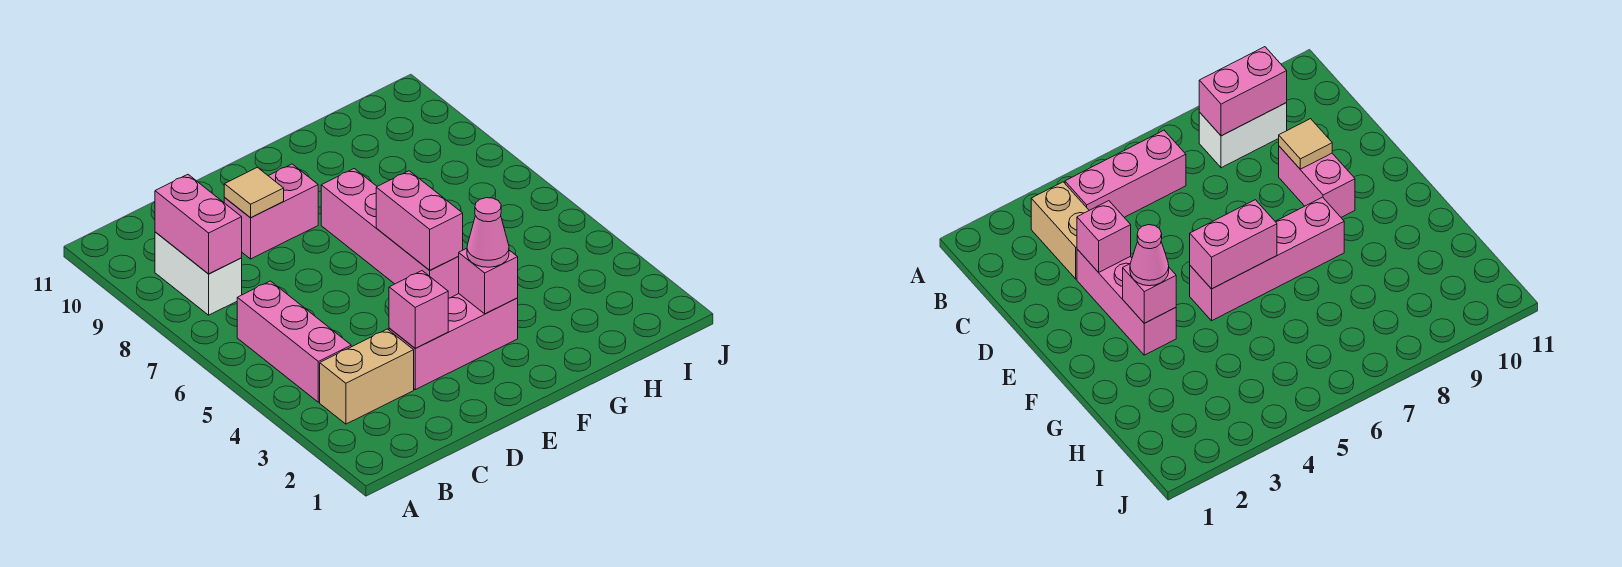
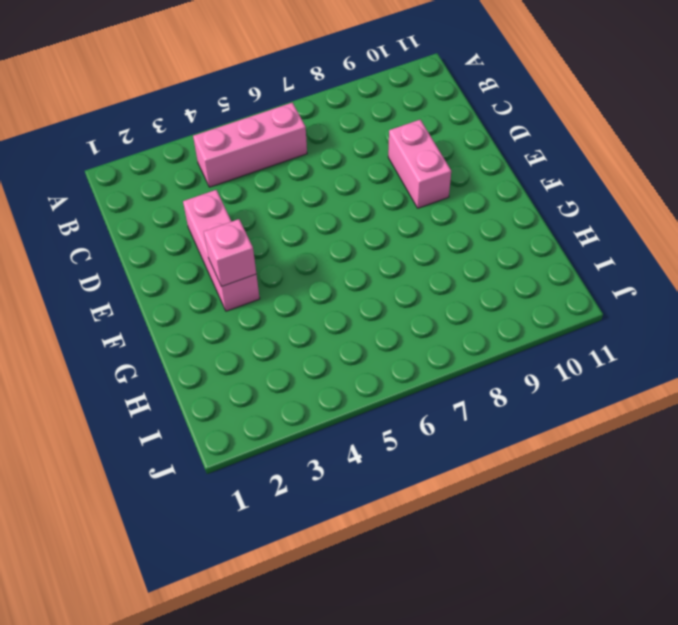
none -> tan brick B3:C3 level 1
none -> white brick B8:B9 level 1
none -> pink brick F5:F8 level 1

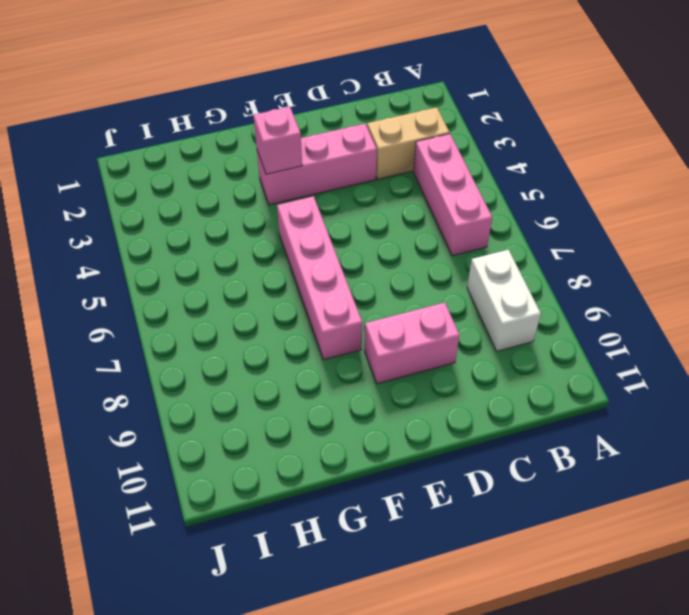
none -> pink brick B8:B9 level 2
none -> pink brick D3 level 2
none -> tan tile D9 level 2

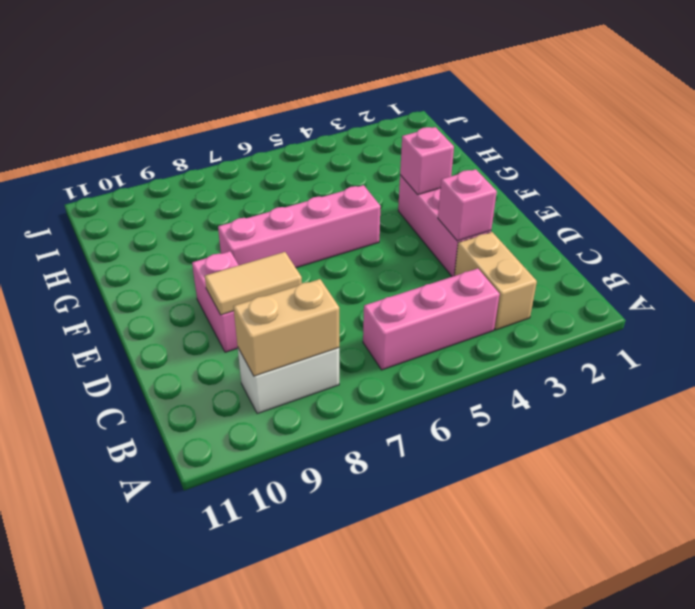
tan brick B8:B9 level 2 -> pink brick B8:B9 level 2
tan tile D8:D9 level 2 -> tan tile D9 level 2
none -> pink brick F5:F6 level 2
none -> pink cone F3 level 3

